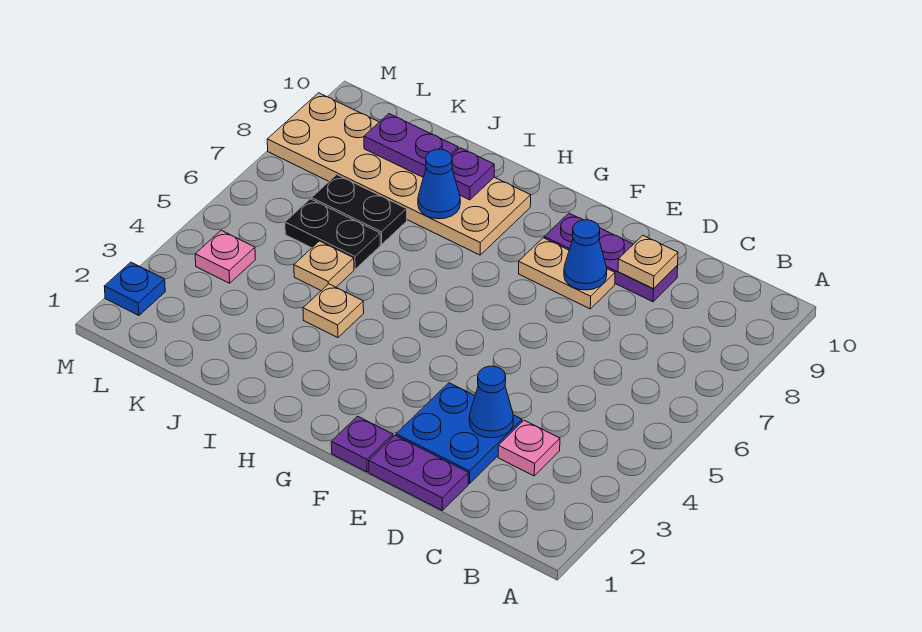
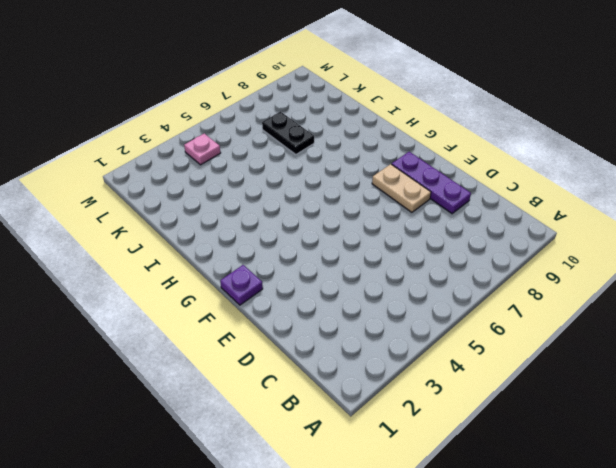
none -> pink plate C3 level 1
none -> purple plate D1:E1 level 1
none -> blue plate D2:E3 level 1

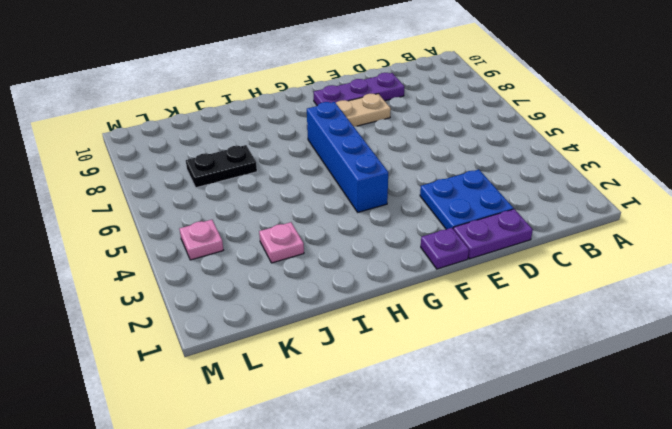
blue brick G4:G7 level 1 -> none
pink plate J3 level 1 -> pink plate C3 level 1
none -> tan plate H8:M9 level 1
none -> tan plate I4 level 1
none -> tan plate J5 level 1

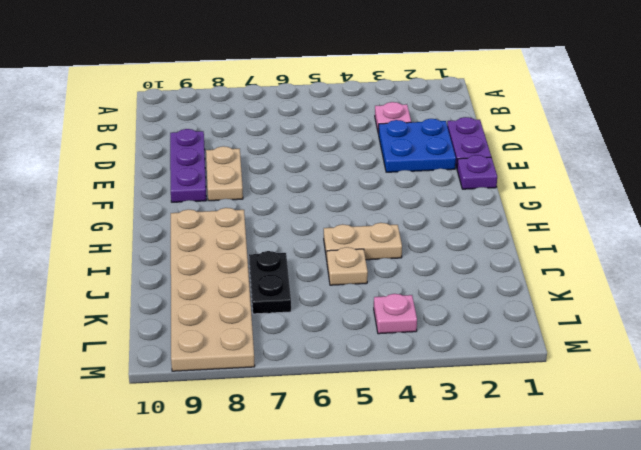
tan plate I4:I5 level 1 -> tan plate I4 level 1
none -> black plate J6:K6 level 1
none -> blue plate M2 level 1
none -> blue cone D3 level 2

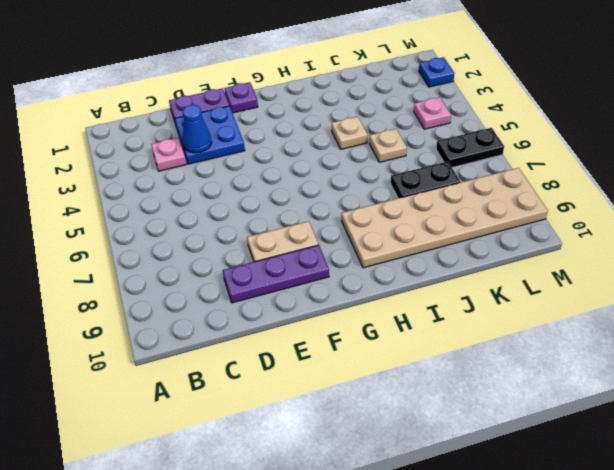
black plate L6:M6 level 1 -> black plate J6:K6 level 1
none -> tan plate D9 level 2
none -> blue cone E8 level 2
none -> blue cone I8 level 2

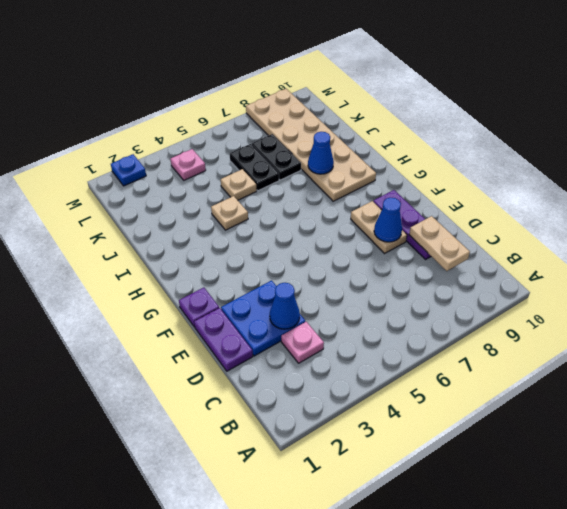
tan plate C9:D9 level 2 -> tan plate D9 level 2
none -> purple plate I9 level 2
none -> purple plate J9:K9 level 2

